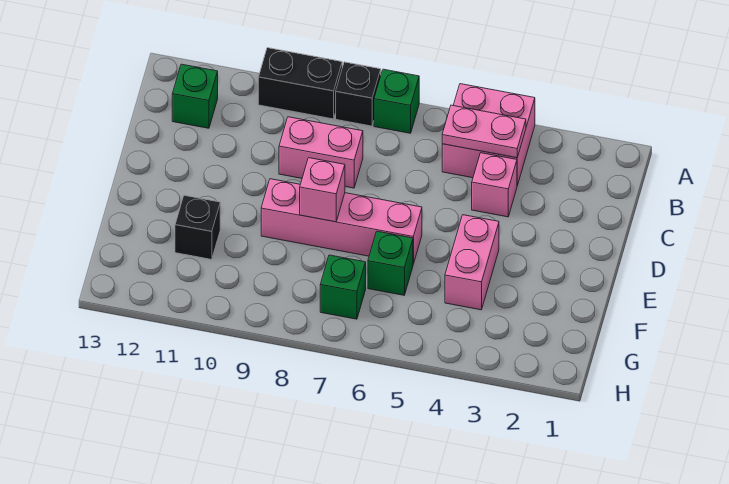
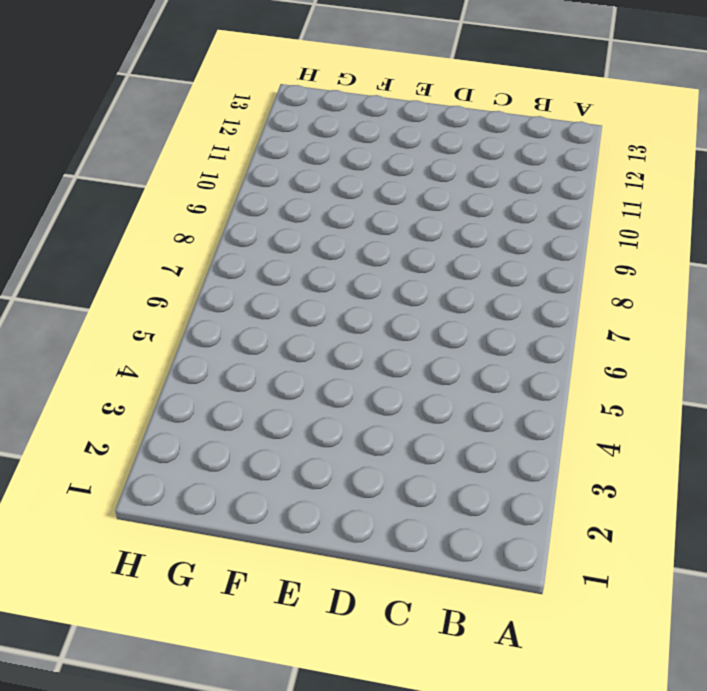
none -> pink brick A4:B5 level 1
none -> green brick A7 level 1
none -> black brick A8 level 1

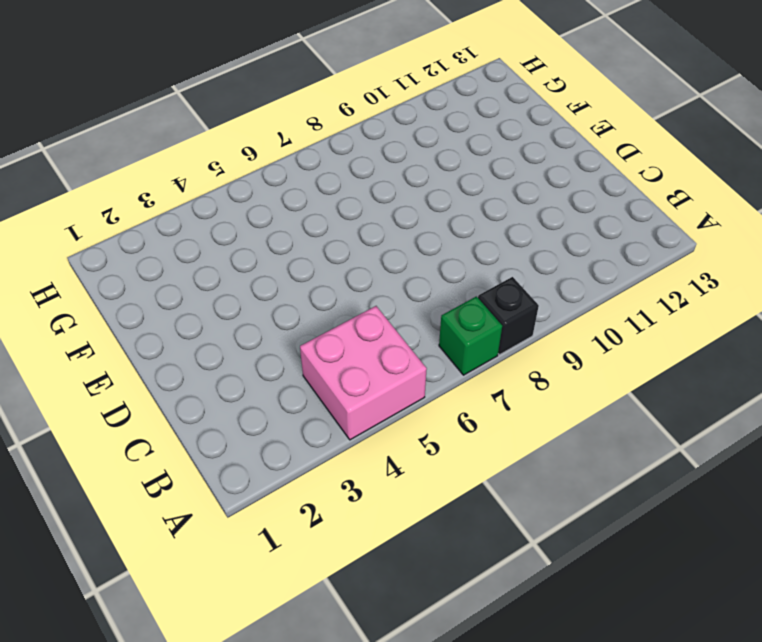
none -> black brick A9:A10 level 1
none -> green brick B12 level 1
none -> pink brick C4 level 1

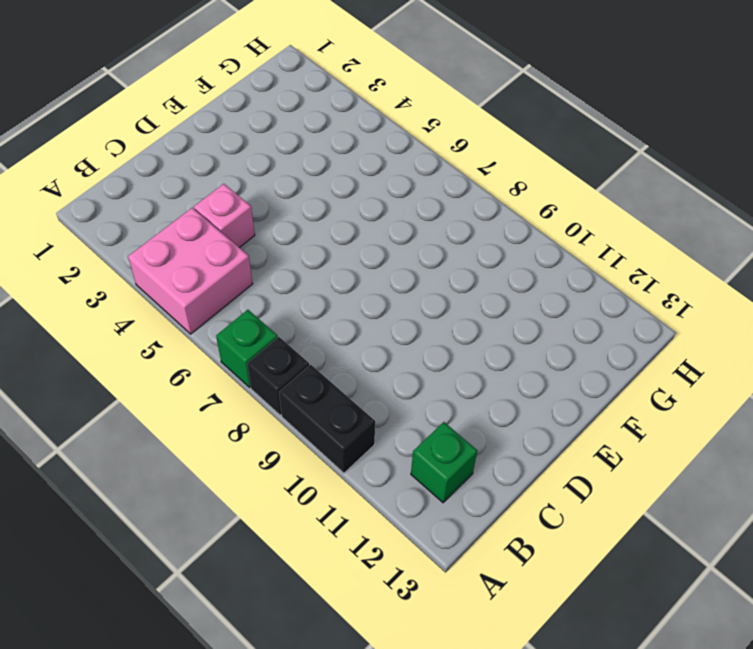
none -> pink brick C8:C9 level 1
none -> pink brick E4:F4 level 1
none -> pink brick E6:E9 level 1

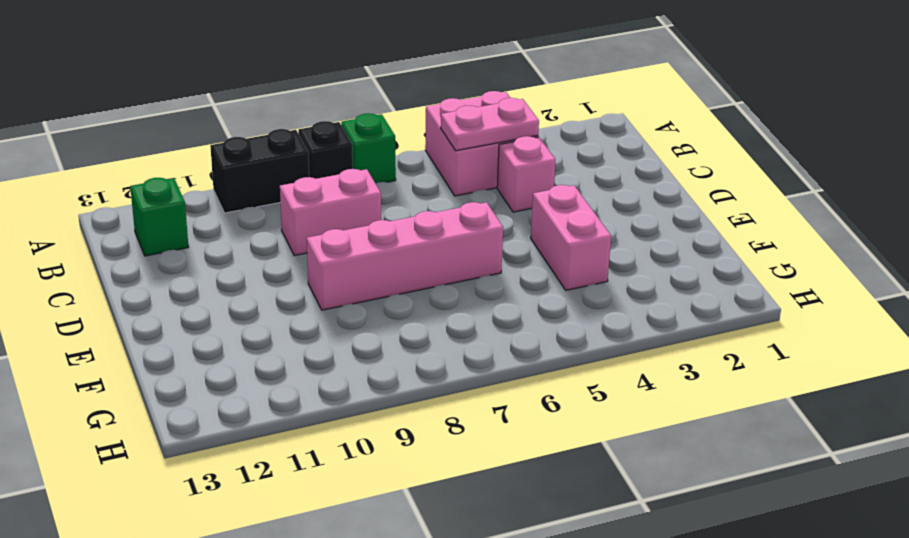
none -> green brick F6 level 1
none -> black brick F11 level 1
none -> green brick G7 level 1

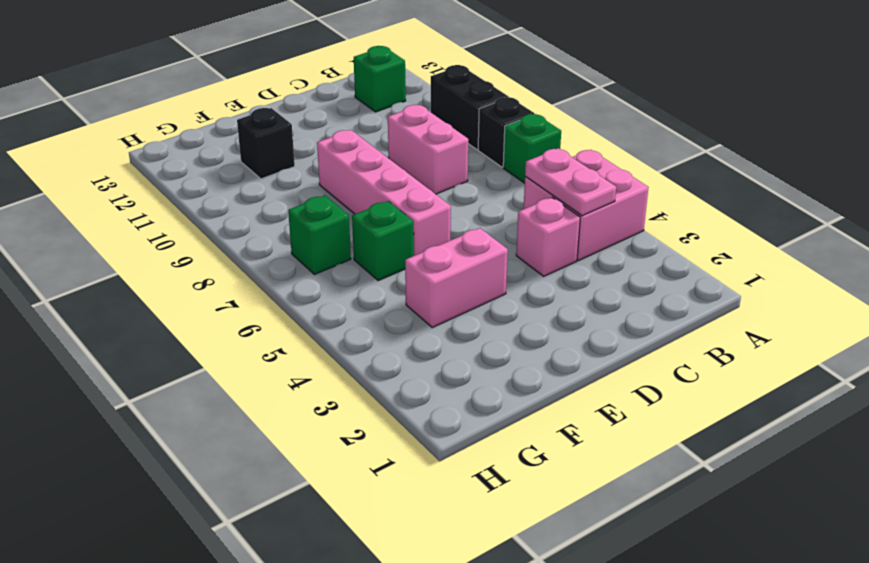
none -> pink brick E8 level 2

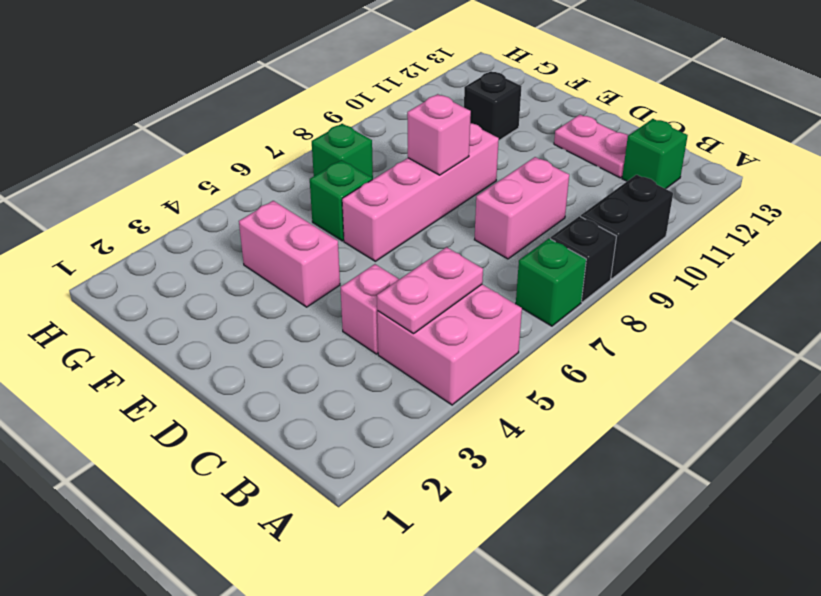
pink plate C12:D12 level 1 -> none

